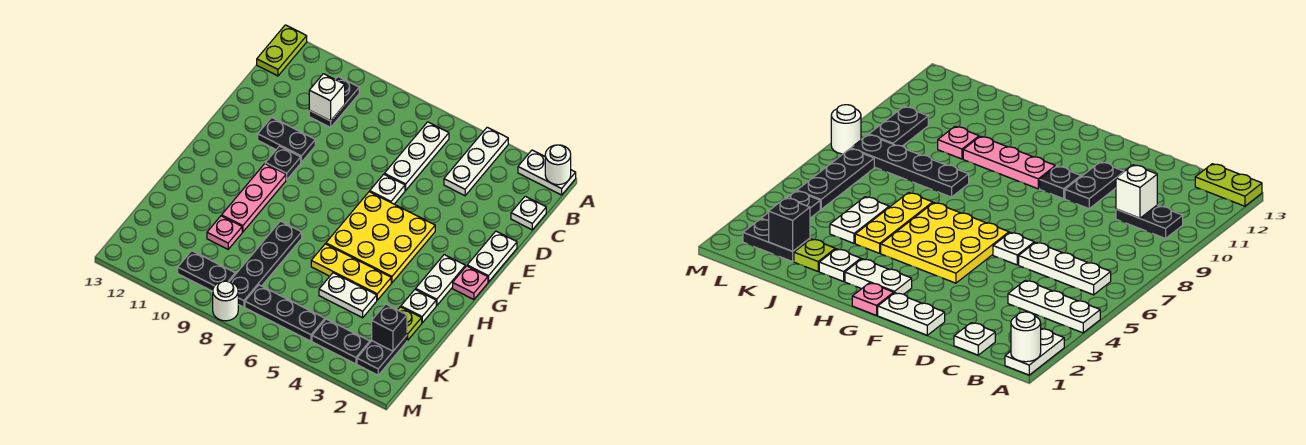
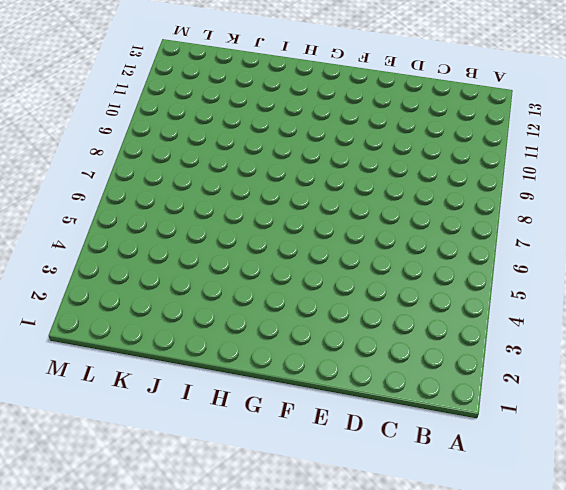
none -> white plate A1:A2 level 1
none -> white plate A4:C4 level 1
none -> lime plate A13:B13 level 1

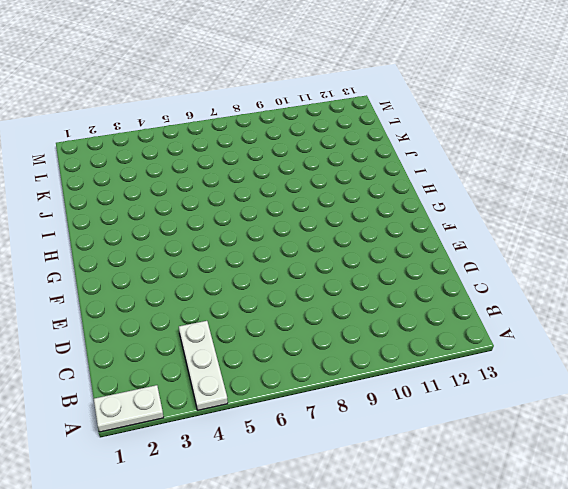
none -> lime plate A13:B13 level 1
none -> white plate B6:D6 level 1
none -> black plate B10:C10 level 1

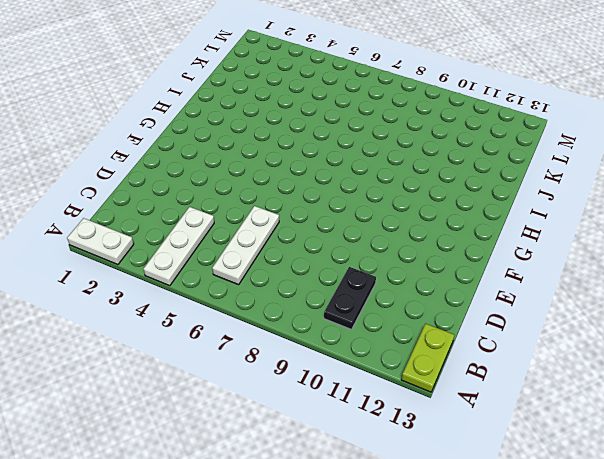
none -> white plate C1 level 1
none -> white plate E1:F1 level 1
none -> white plate E6 level 1

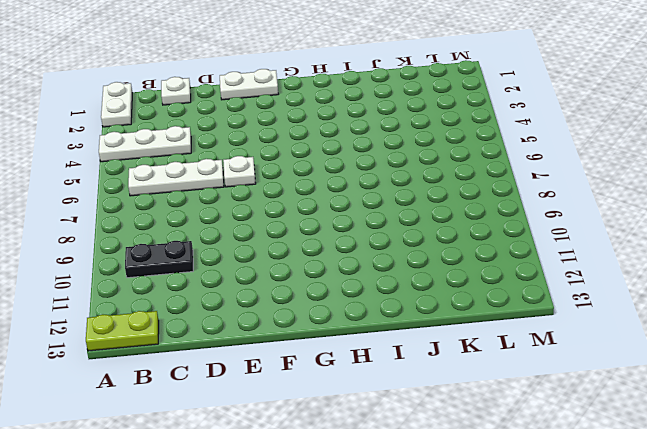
none -> black plate E10:E11 level 1
none -> yellow plate F4:H6 level 1
none -> black plate F10 level 1

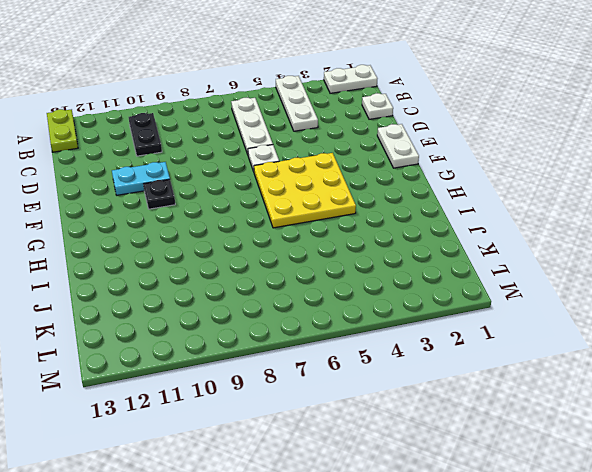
cyan plate E10:E11 level 1 -> black plate E10:E11 level 1
none -> pink plate G1 level 1
none -> white plate G2:H2 level 1
none -> pink plate G10:I10 level 1

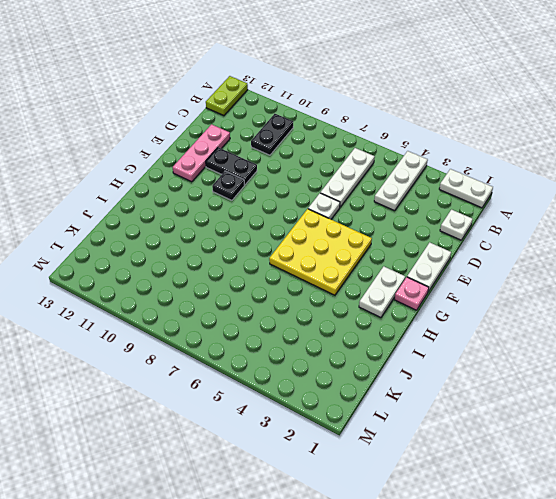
pink plate D12:F12 level 1 -> pink plate G10:I10 level 1
none -> white plate I2 level 1
none -> yellow plate I4:I6 level 1
none -> black plate I8:L8 level 1

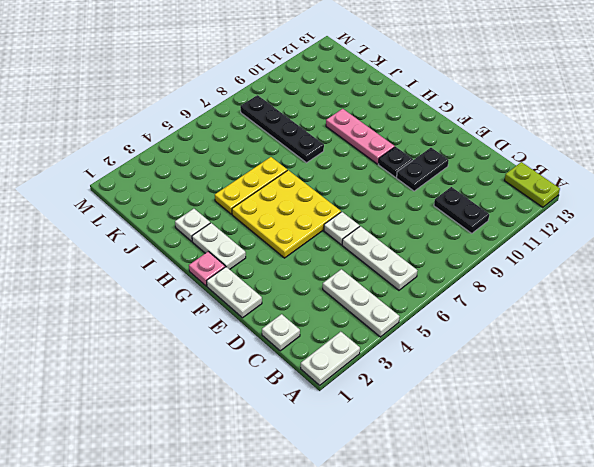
none -> lime plate J2 level 1
none -> white plate J4:J5 level 1
none -> pink plate J10 level 1

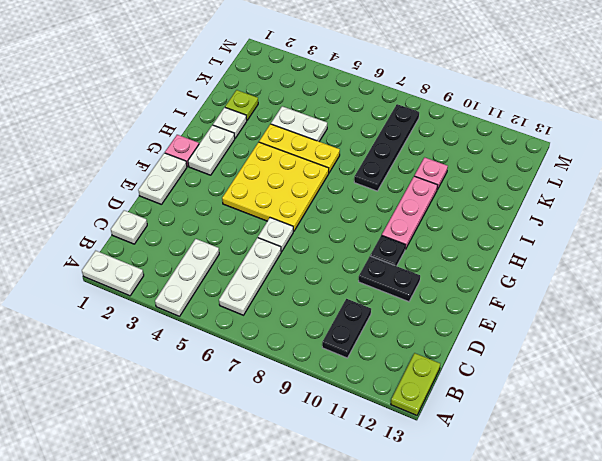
none -> black plate K2:L2 level 1
none -> black plate L3:L4 level 1
none -> black plate L5:L7 level 1

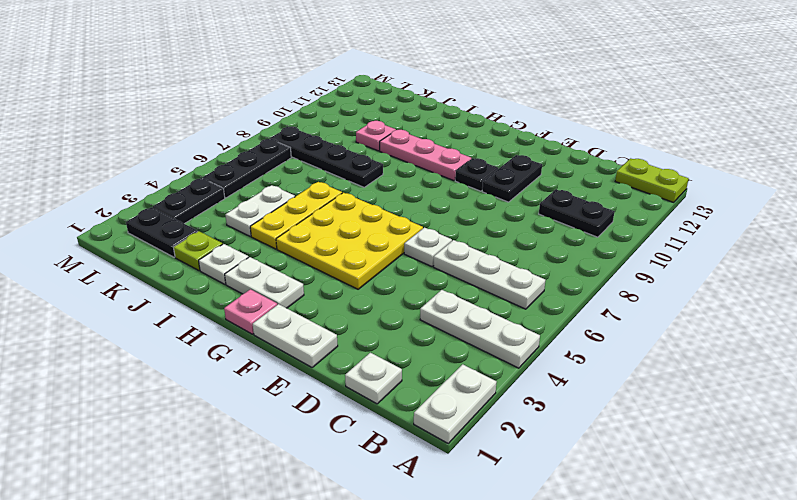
none -> black plate L9:L10 level 1
none -> white round brick M8 level 1
none -> white round brick A1 level 2

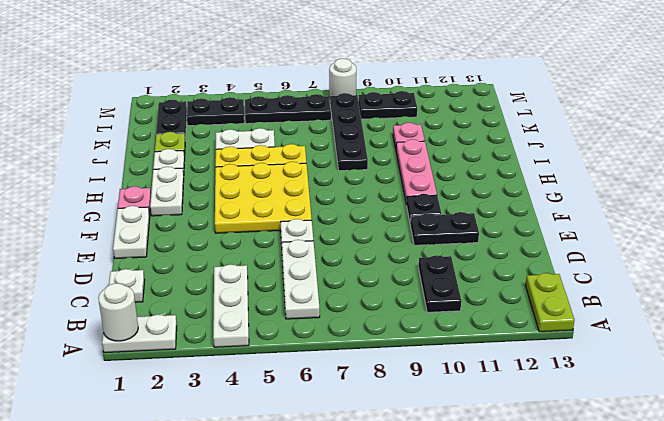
none -> white brick C10 level 2
none -> black brick K2 level 2

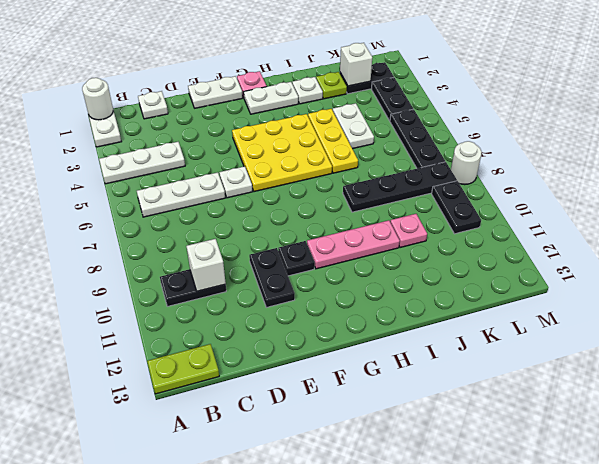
white brick K2 level 2 -> black brick K2 level 2

